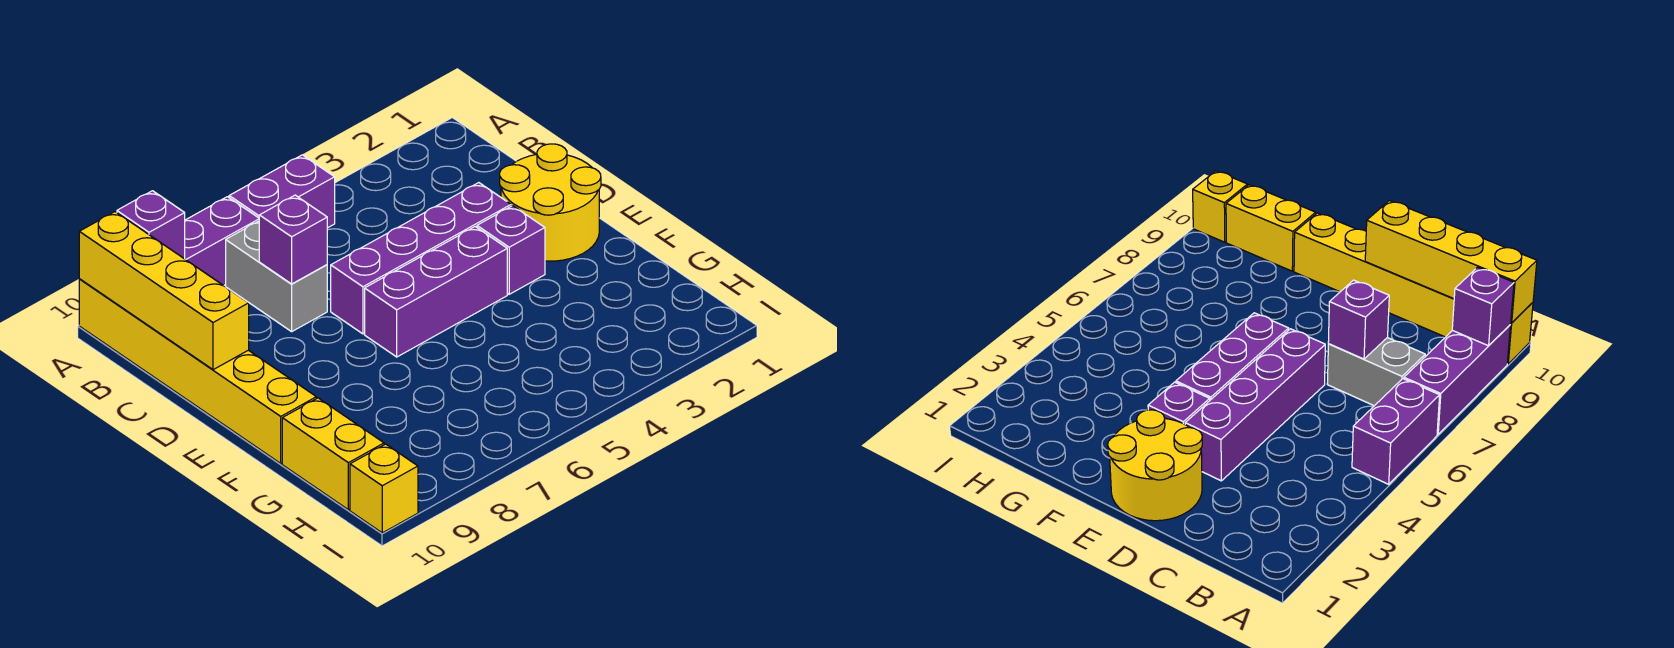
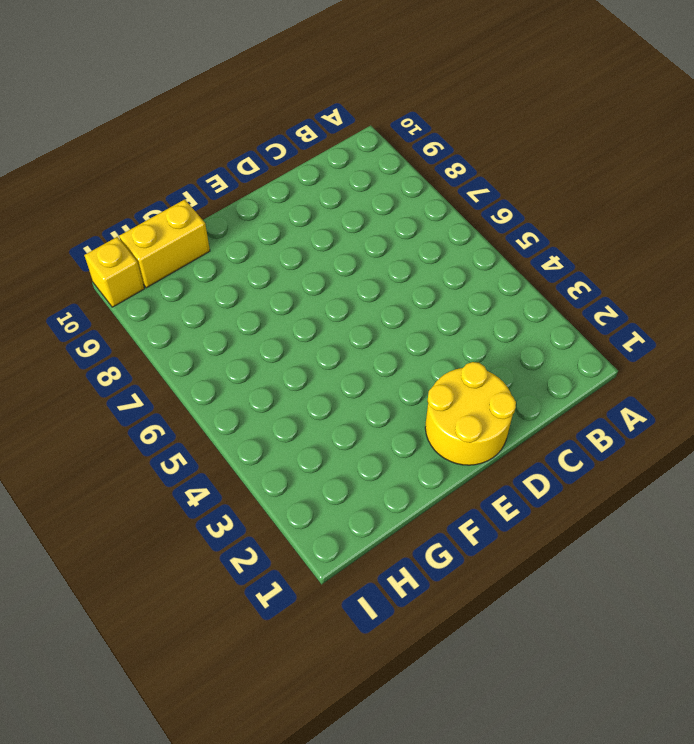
none -> purple brick A5:A6 level 1
none -> purple brick A7:A9 level 1
none -> yellow brick A10:F10 level 1

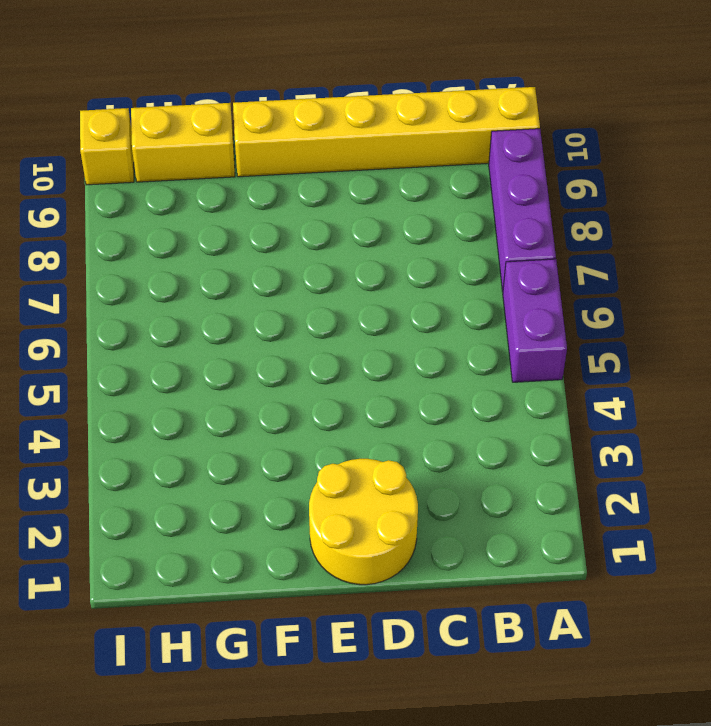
none -> grey brick B7:C7 level 1
none -> purple brick D3:D6 level 1
none -> purple brick E3 level 1

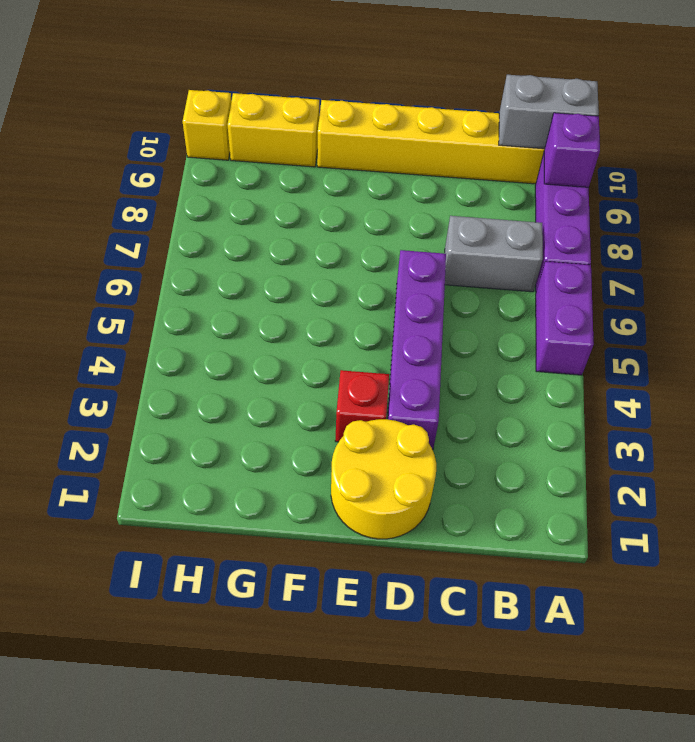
grey brick A10:B10 level 2 -> yellow brick A10:D10 level 2
red brick E3 level 1 -> purple brick E3 level 1
none -> purple brick E4:E6 level 1
none -> purple brick C7 level 2

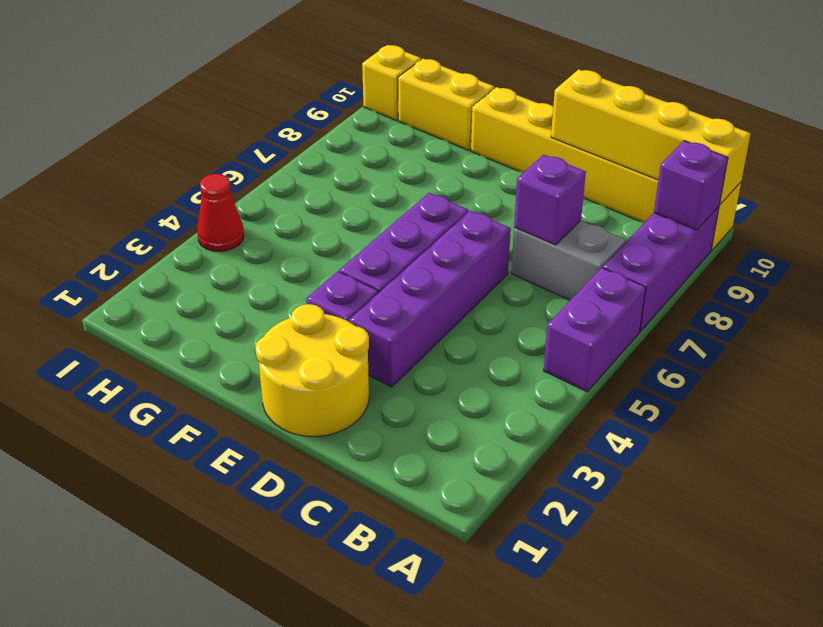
red cone I4 level 1 -> none

